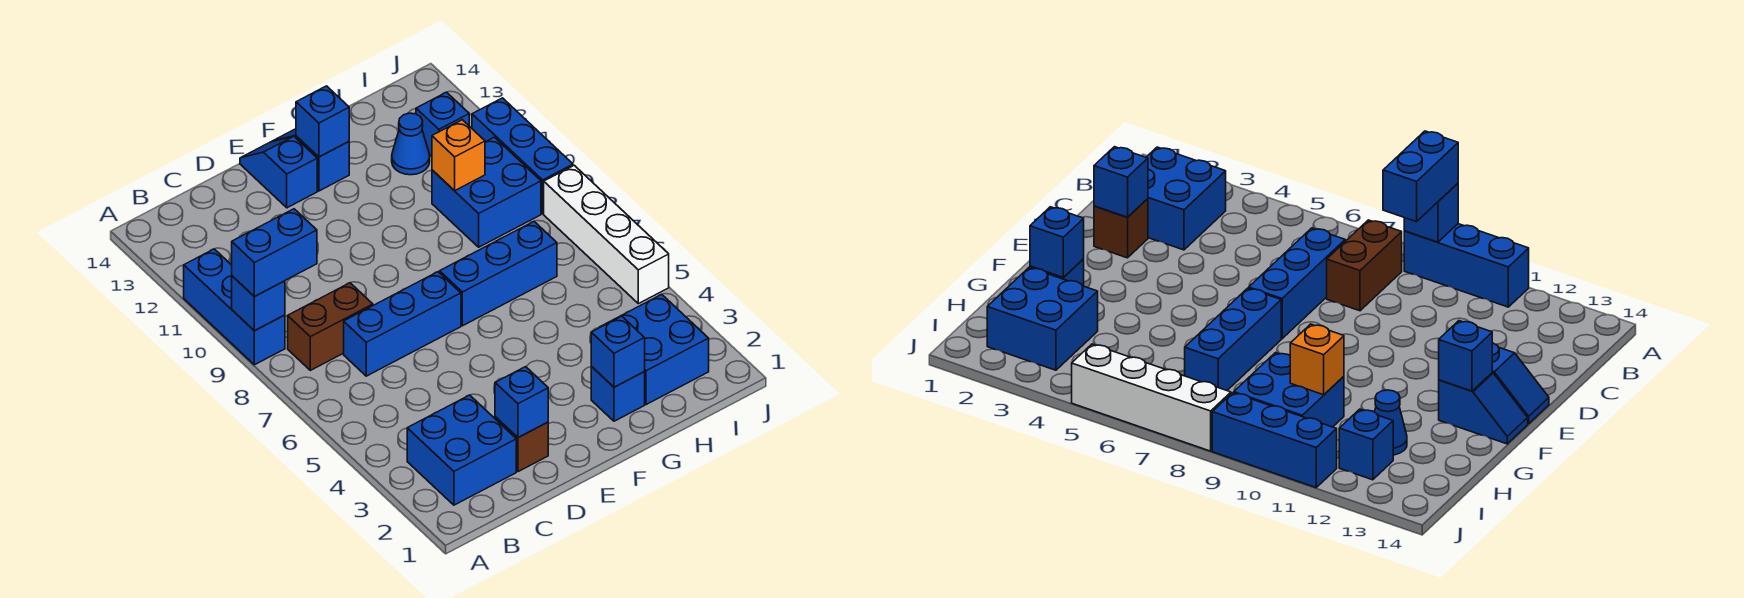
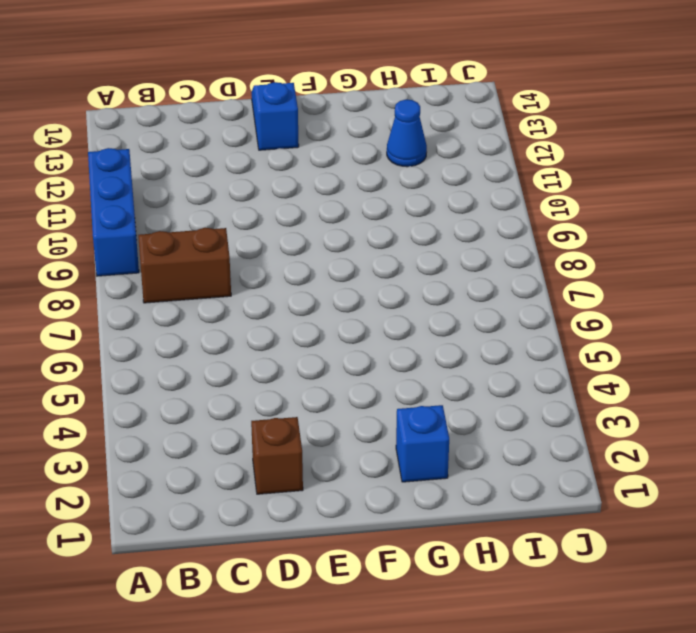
none -> blue brick B2:C3 level 1
none -> blue brick C7:E7 level 1
none -> blue brick F7:H7 level 1

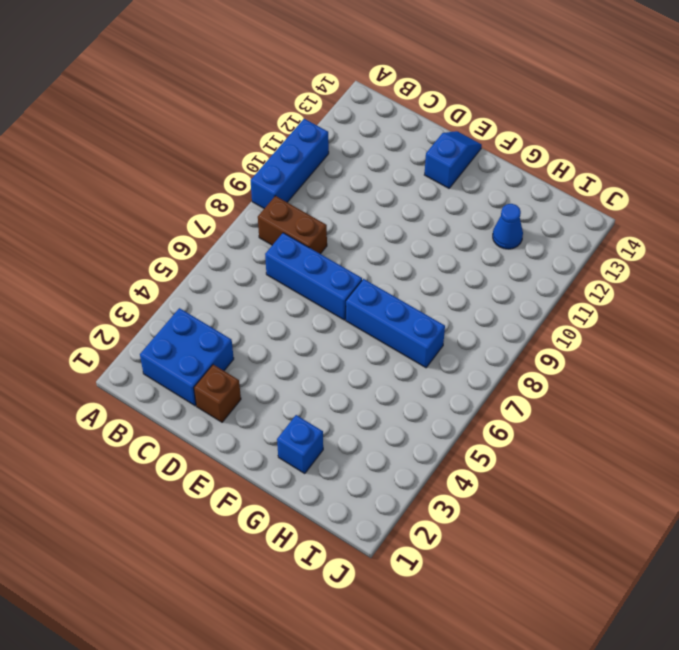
none -> blue slope F13:F14 level 1 top 13
none -> blue brick H2:I3 level 1
none -> blue brick H9:I10 level 1

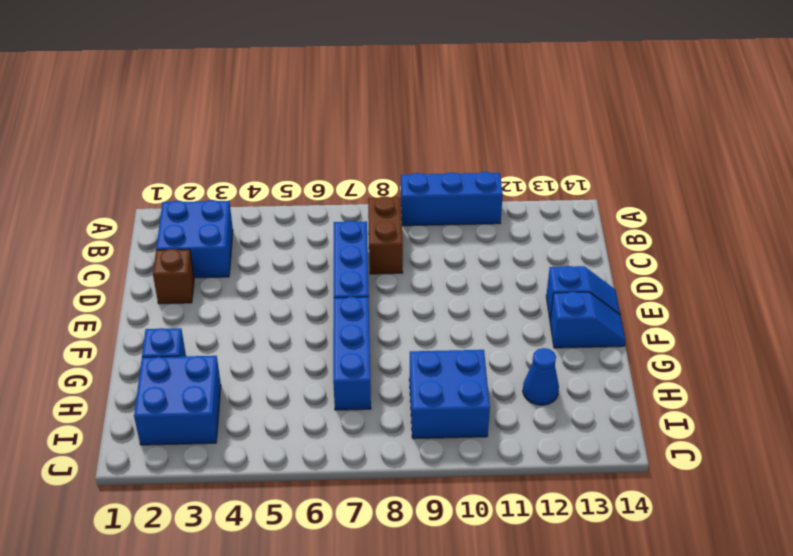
none -> blue brick I12 level 1
none -> white brick J5:J8 level 1
none -> blue brick J9:J11 level 1

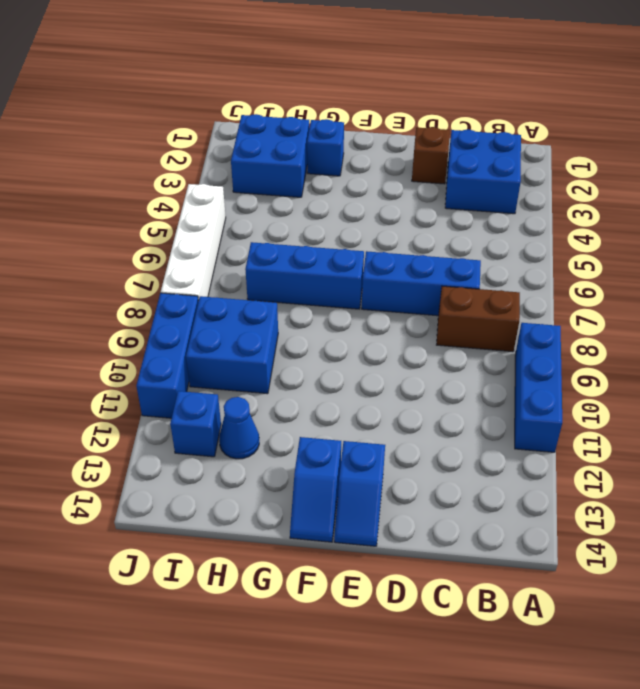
none -> blue brick A9 level 2
none -> blue brick D2 level 2
none -> blue brick F13 level 2

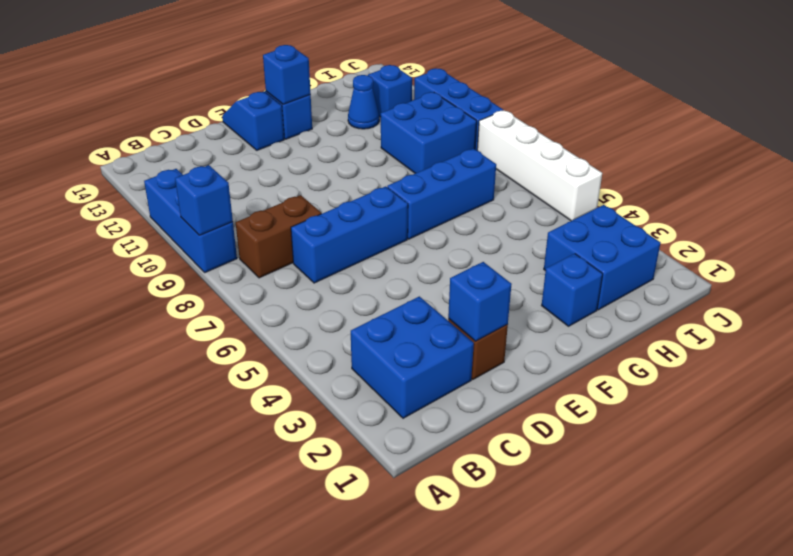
none -> blue brick G2 level 2
none -> orange brick H10 level 2
none -> blue brick A9:B9 level 3

